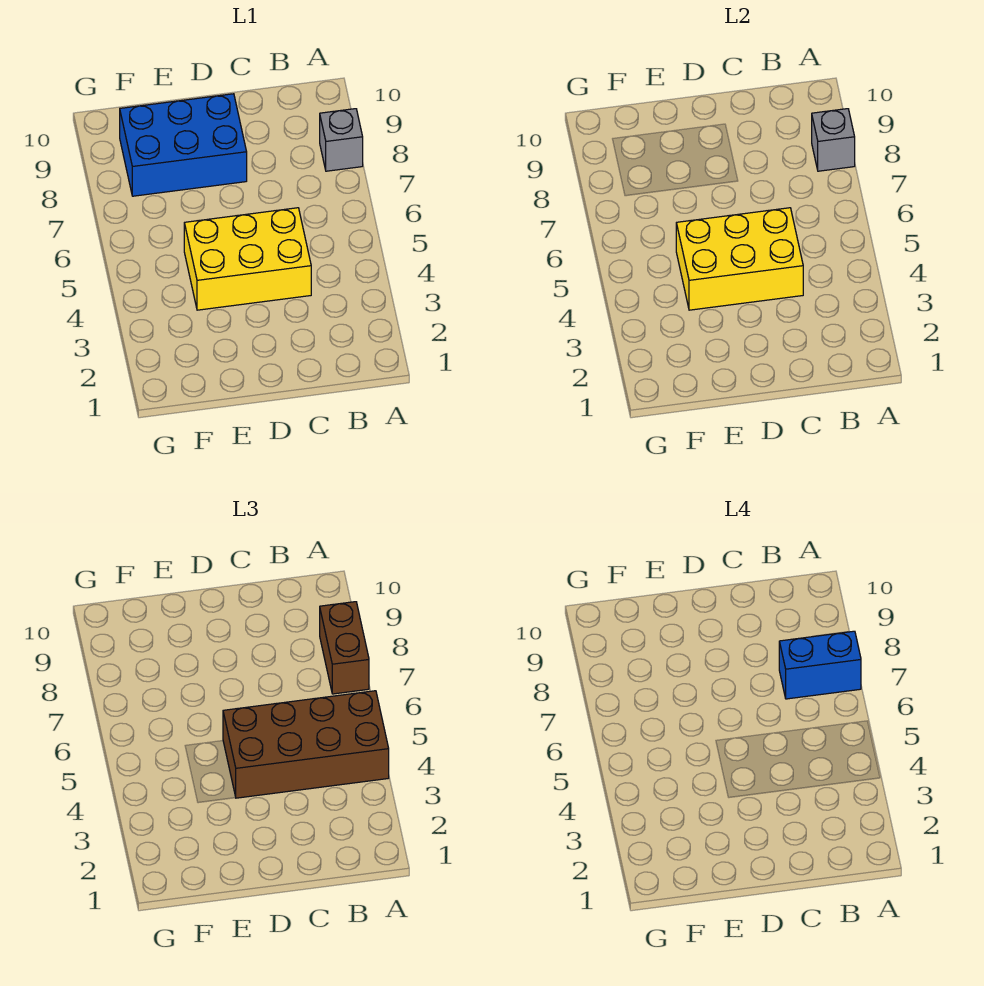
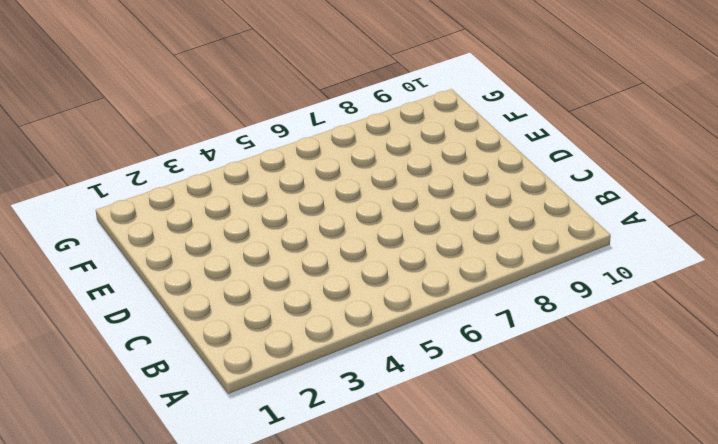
none -> grey brick A8 level 1
none -> yellow brick C4:E5 level 1

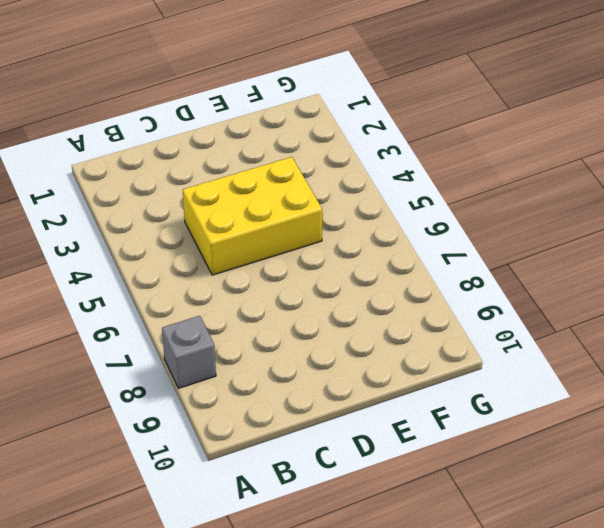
none -> blue brick D8:F9 level 1
none -> grey brick A8 level 2

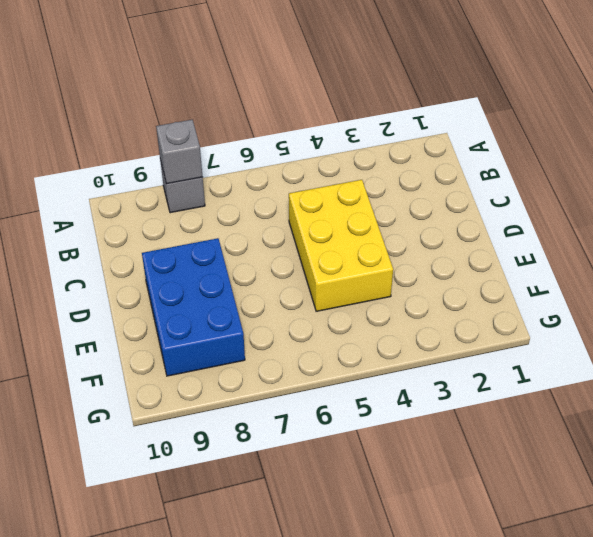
none -> yellow brick C4:E5 level 2
none -> brown brick A4:D5 level 3

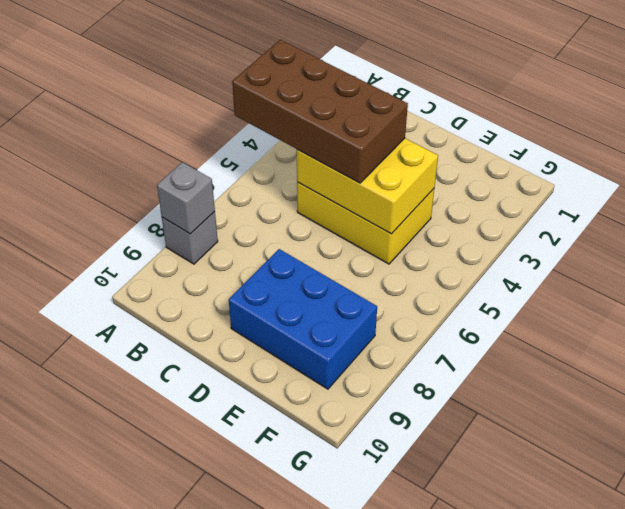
none -> brown brick A7:A8 level 3
none -> blue brick A7:B7 level 4

